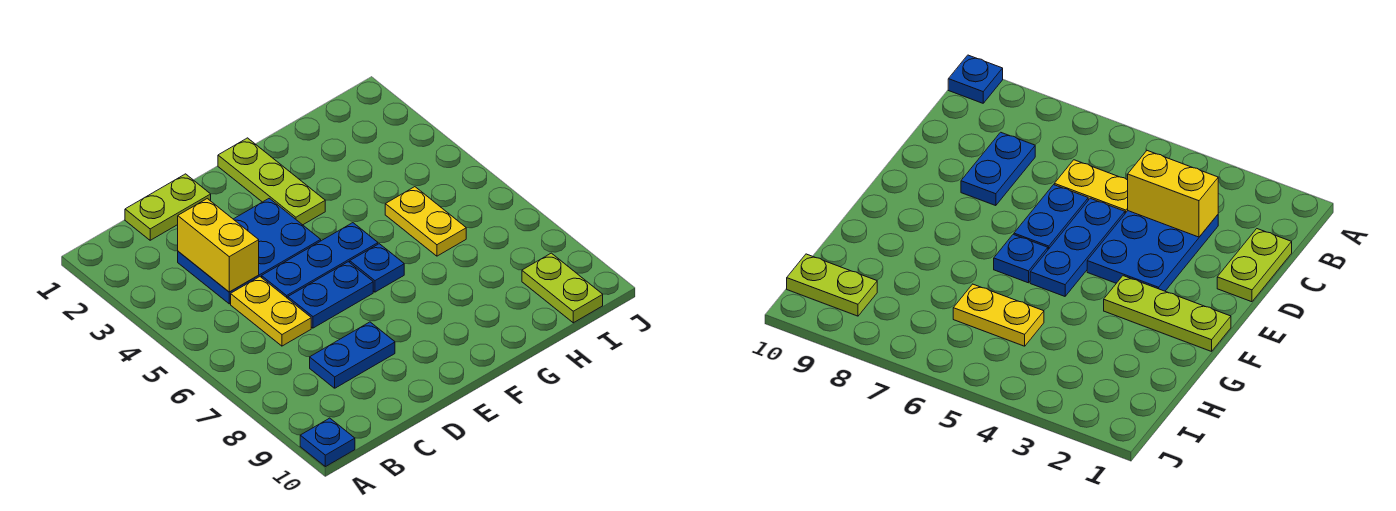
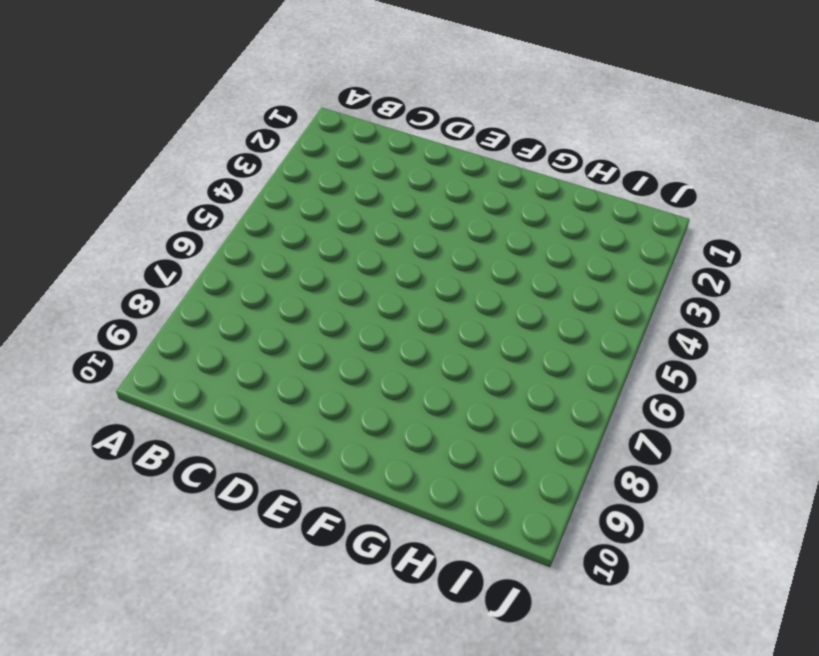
none -> blue plate A10 level 1
none -> lime plate C1:D1 level 1
none -> blue plate C3:E4 level 1

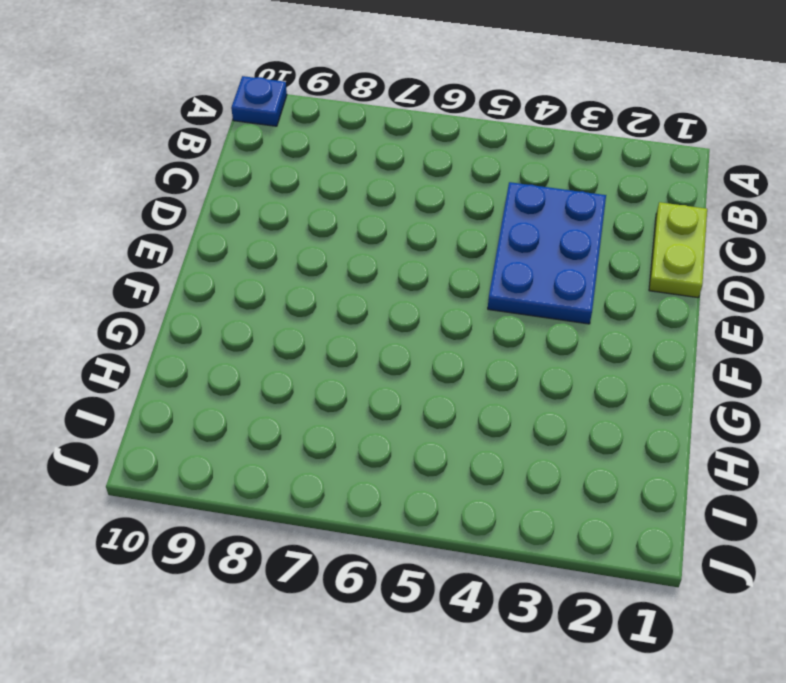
none -> yellow plate C5:C6 level 1
none -> blue plate C8:D8 level 1
none -> blue plate D5:F5 level 1

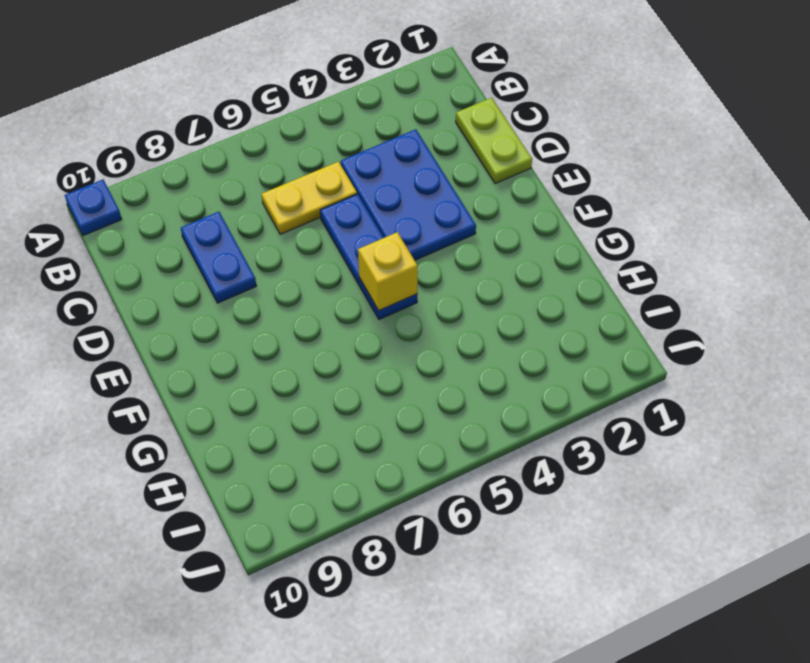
yellow brick F5 level 2 -> none
none -> blue plate D6:E6 level 1
none -> lime plate F1:F3 level 1
none -> blue plate F6 level 1

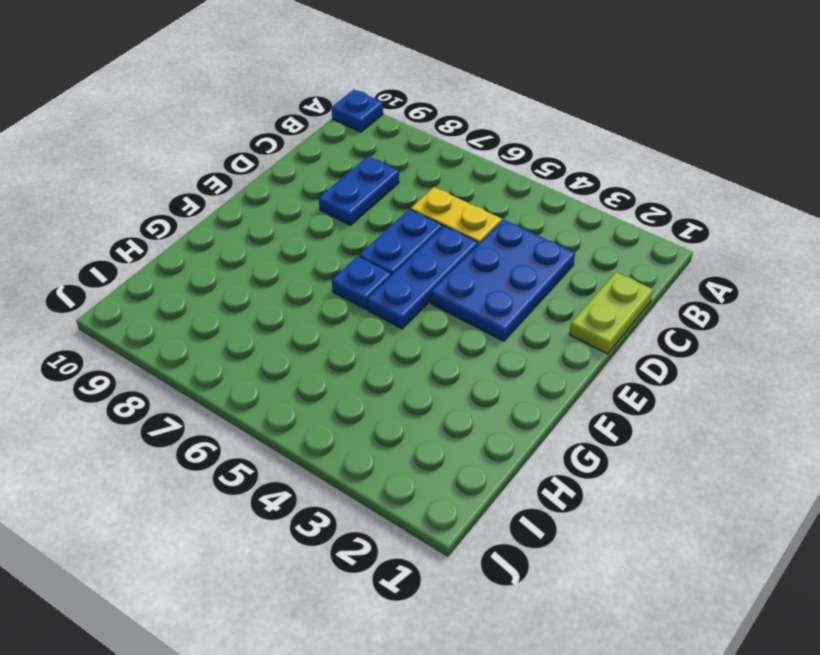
none -> lime plate F1:F3 level 1
none -> yellow plate H5:H6 level 1
none -> lime plate I9:I10 level 1

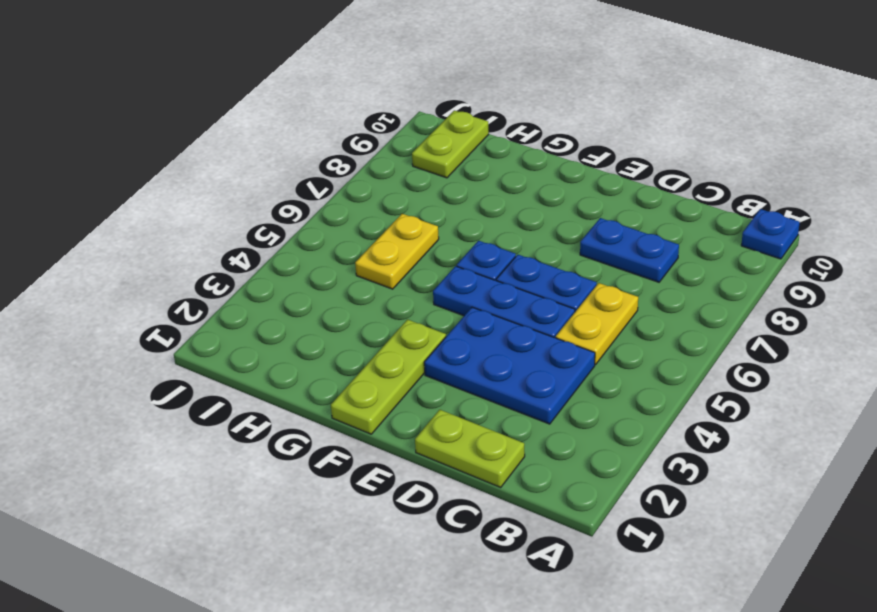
none -> yellow brick C3:C4 level 2

